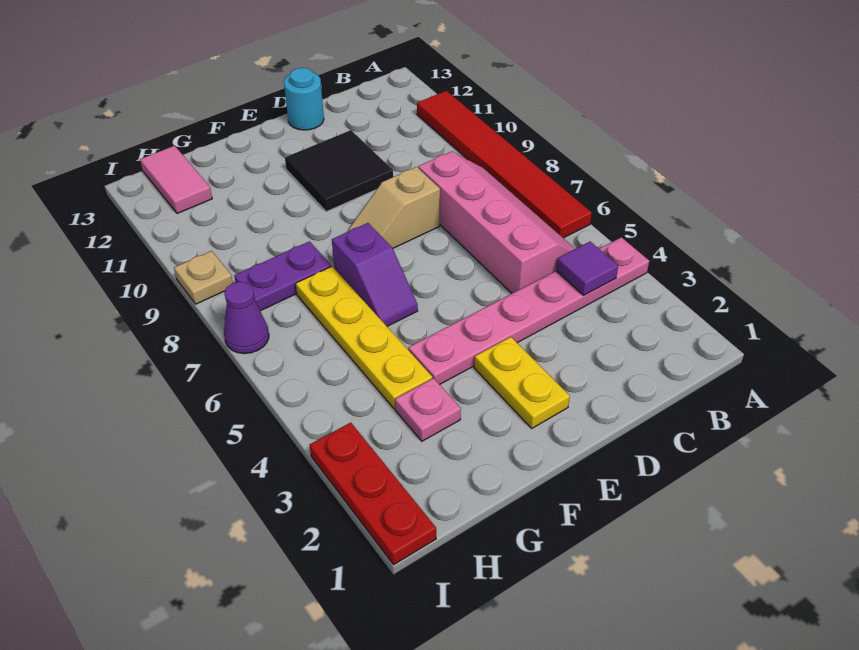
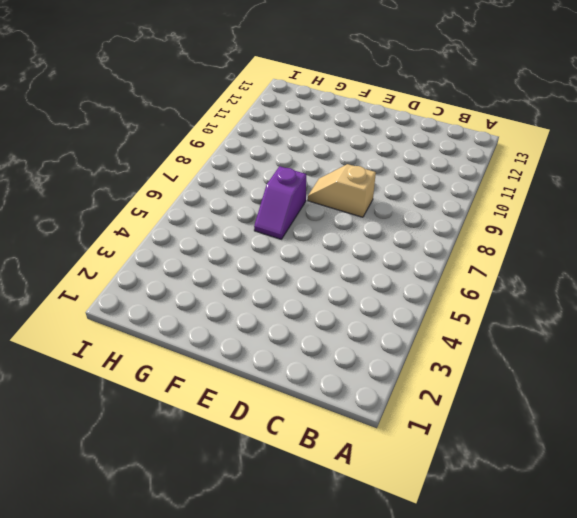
none -> pink plate A4:F4 level 1
none -> red tile A6:A11 level 1
none -> pink slope B5:C8 level 1 top C

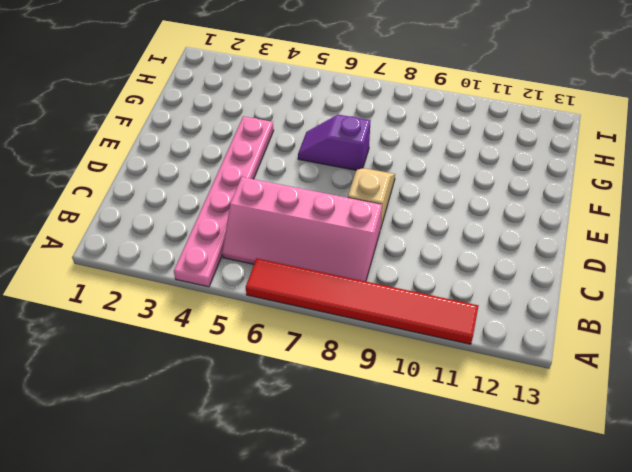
none -> black tile D10:E11 level 1
none -> cyan round brick D13 level 1
none -> yellow plate E2:E3 level 1

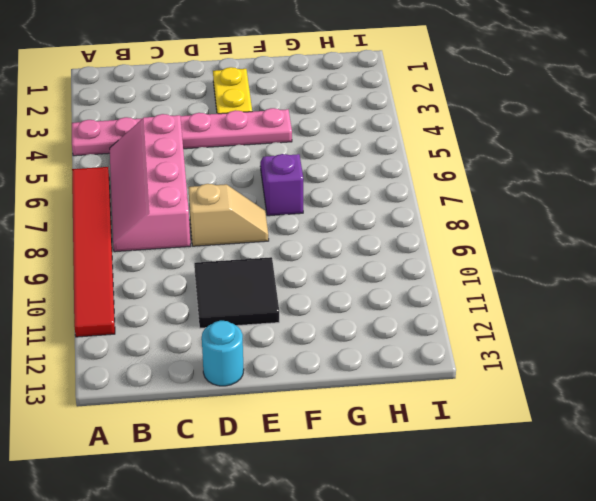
none -> pink plate G3 level 1
none -> yellow plate G4:G7 level 1
none -> purple plate G8:H8 level 1

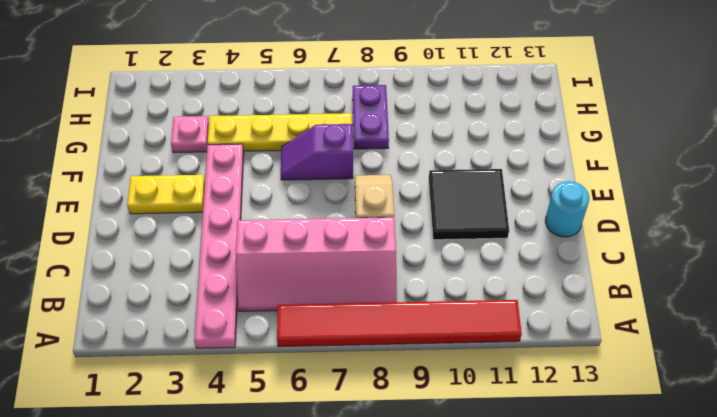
none -> pink tile H12:H13 level 1
none -> red plate I1:I3 level 1
none -> purple cone I7 level 1

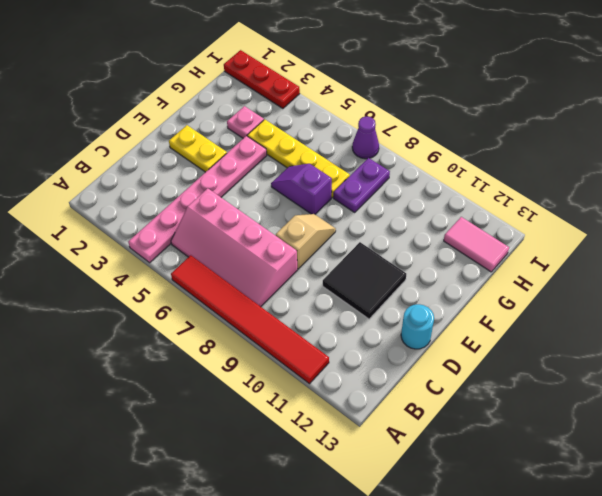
none -> tan plate I9 level 1
none -> purple tile B4 level 2

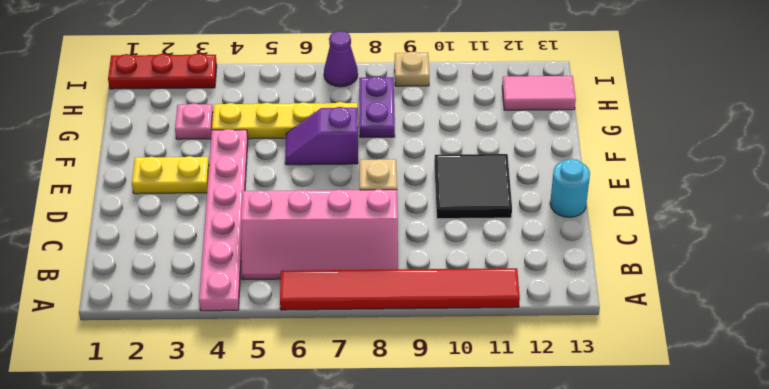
none -> purple tile B4 level 2

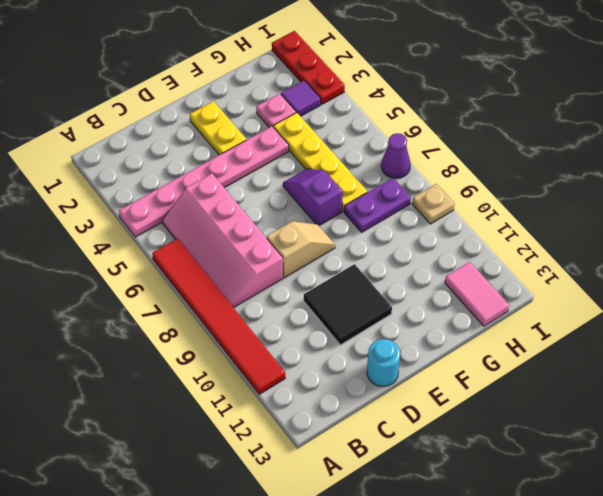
purple tile H3 level 1 -> purple tile B4 level 2

